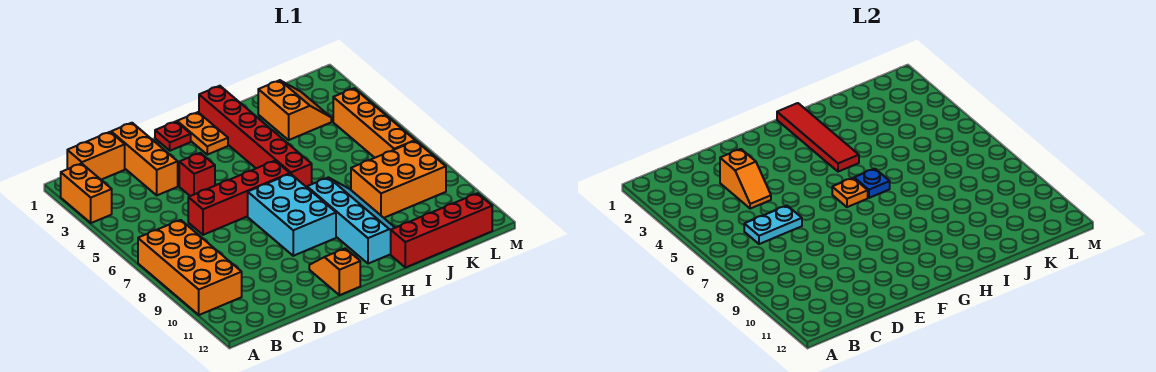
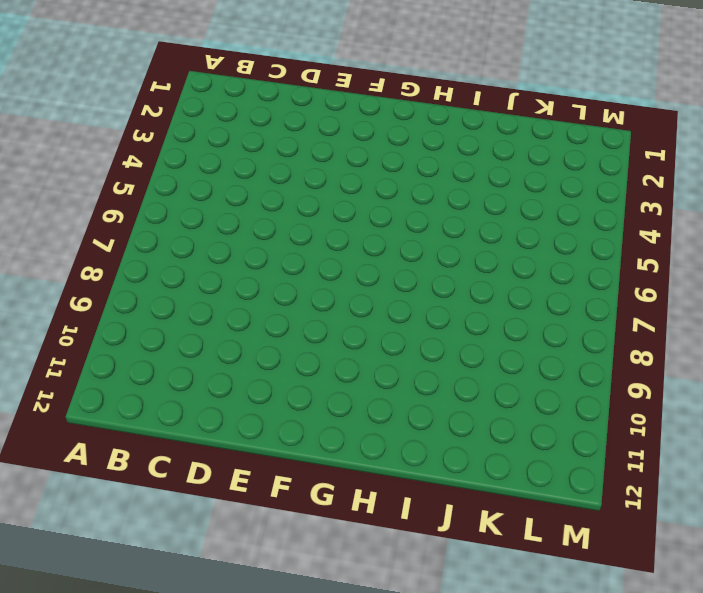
none -> orange brick A2:A3 level 1
none -> orange brick A7:B10 level 1
none -> orange brick B1:C1 level 1

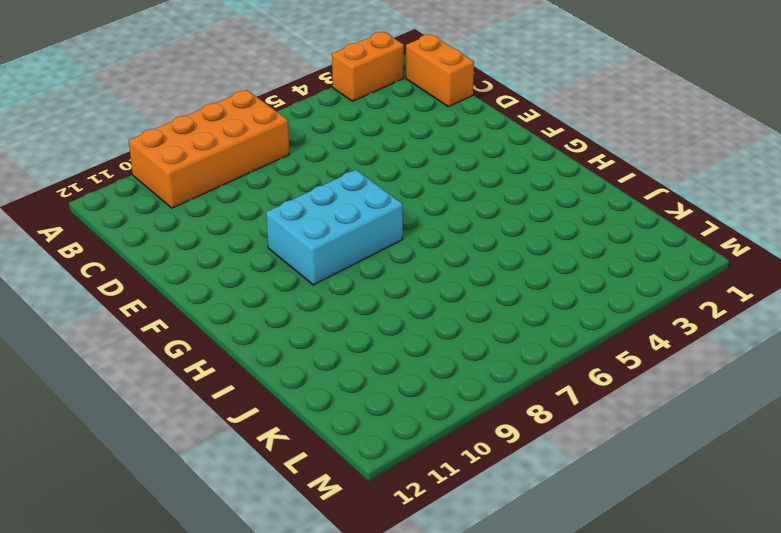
none -> orange brick D1:D3 level 1
none -> red brick D6:G6 level 1
none -> red brick E4 level 1

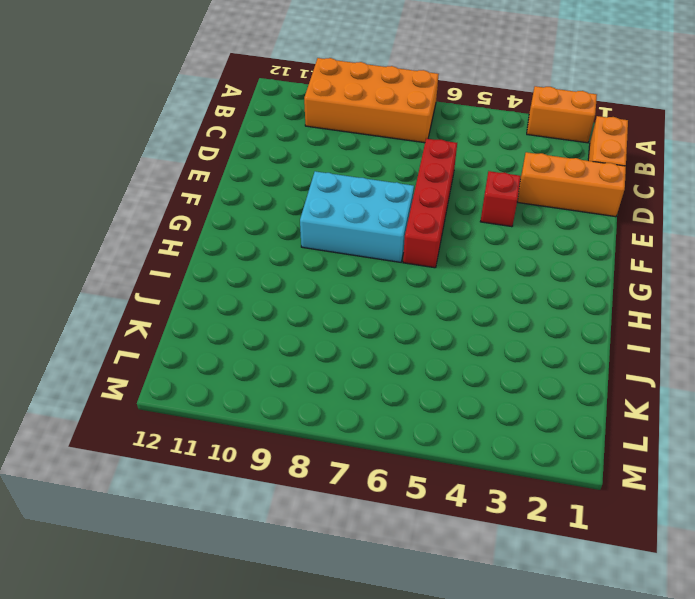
none -> red plate F1 level 1
none -> orange slope F11:F12 level 1 top 12
none -> orange plate G1:G2 level 1

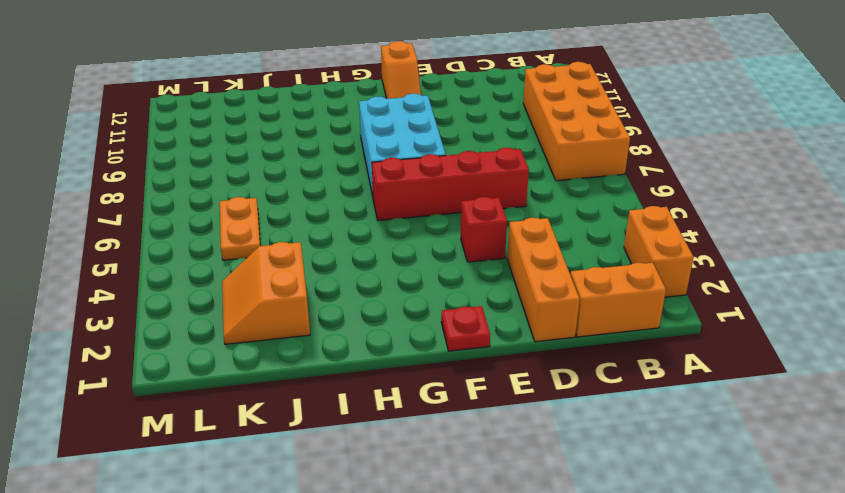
orange plate K5:K6 level 1 -> orange plate G1:G2 level 1
none -> red brick H1:H6 level 1
none -> cyan slope H8:I11 level 1 top H
none -> red brick I12:L12 level 1

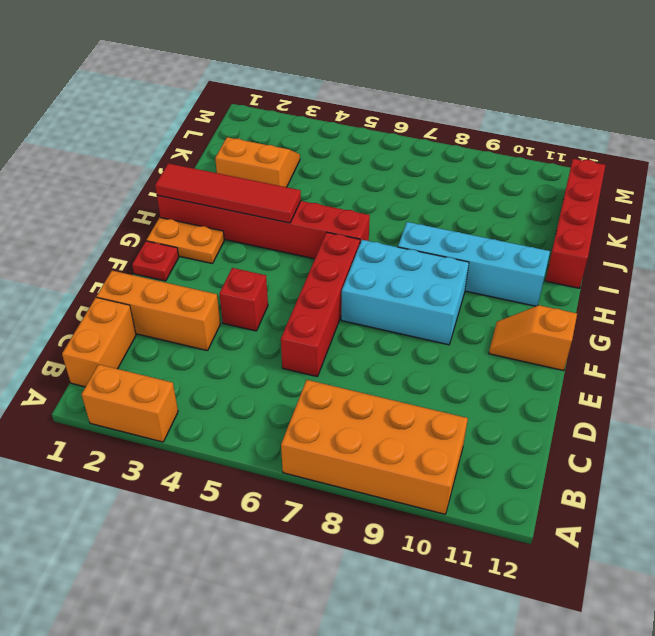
none -> orange brick J8:L9 level 1
none -> orange brick L4:L7 level 1
none -> cyan plate C6:D6 level 2

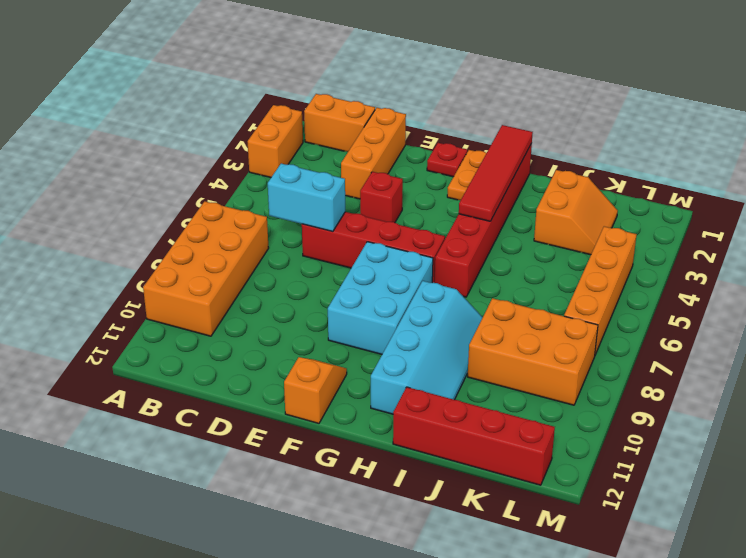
cyan brick C6:D6 level 2 -> cyan plate C6:D6 level 2
none -> orange slope D3:D4 level 2 top 3
none -> orange plate G6 level 2
none -> blue plate H6 level 2

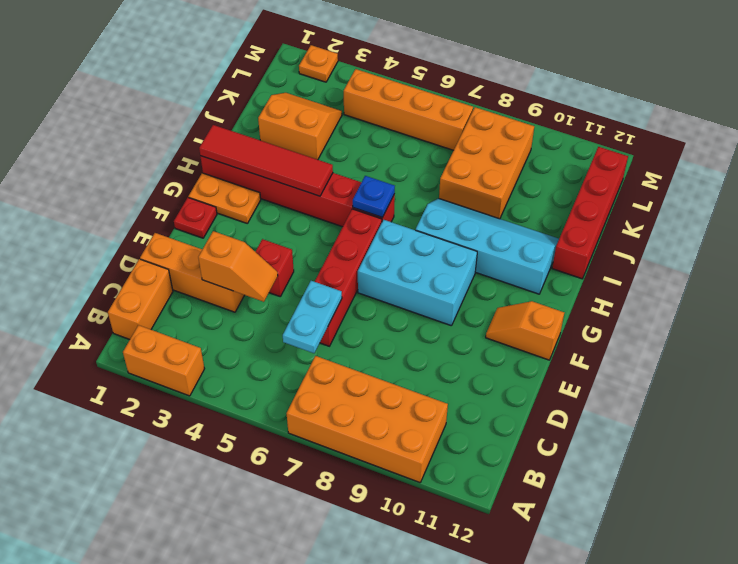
orange plate M2 level 1 -> orange plate G6 level 2

